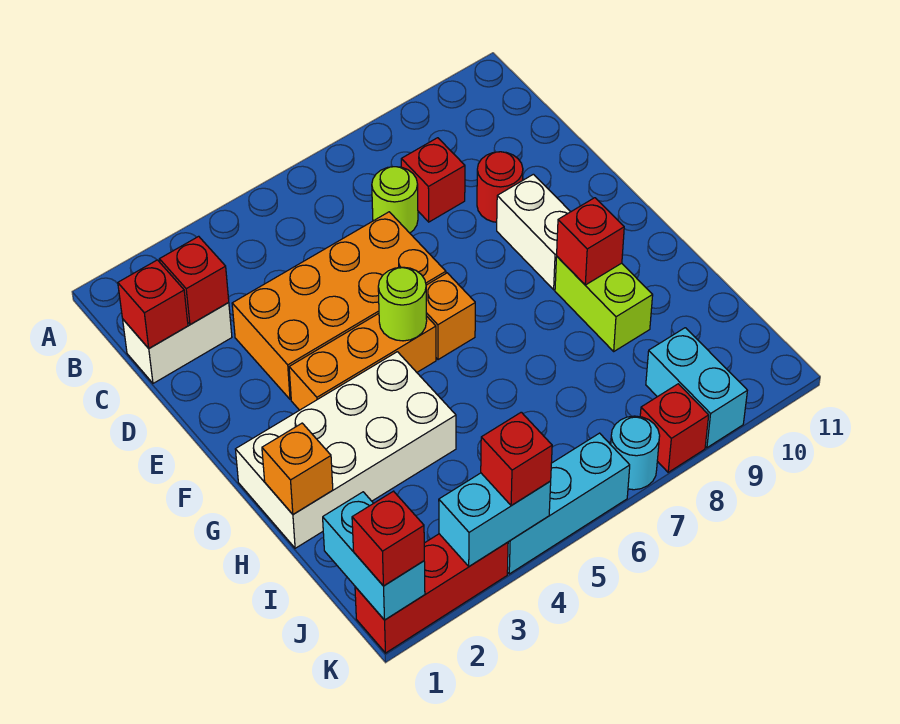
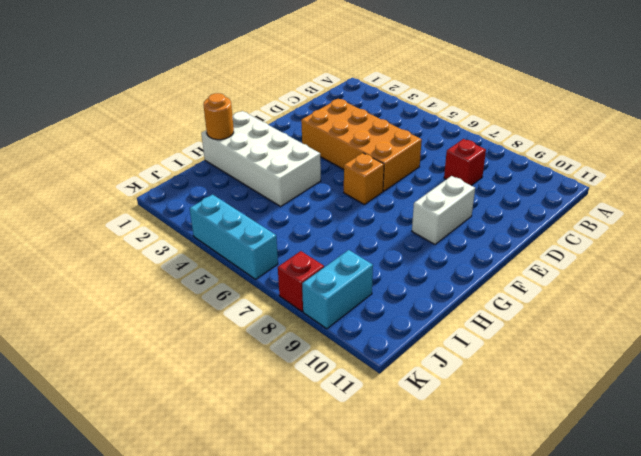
orange round brick H1 level 2 -> orange brick H1 level 2
none -> white brick C1:C2 level 1
none -> lime round brick C7 level 1
none -> red round brick D9 level 1

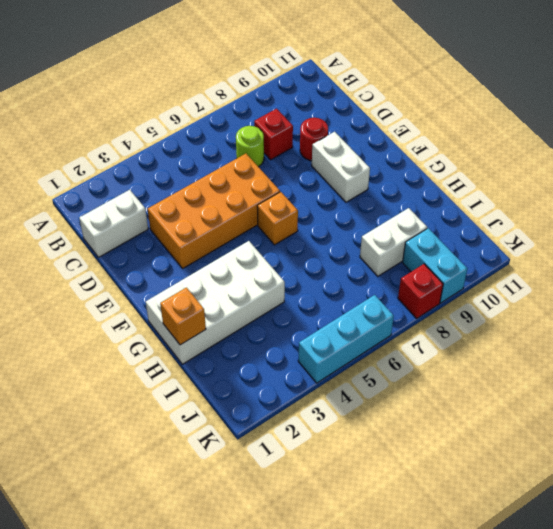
white brick I8:I9 level 1 -> none
none -> orange brick F3:F5 level 1
none -> lime brick G9:H9 level 1
none -> red brick K1:K3 level 1

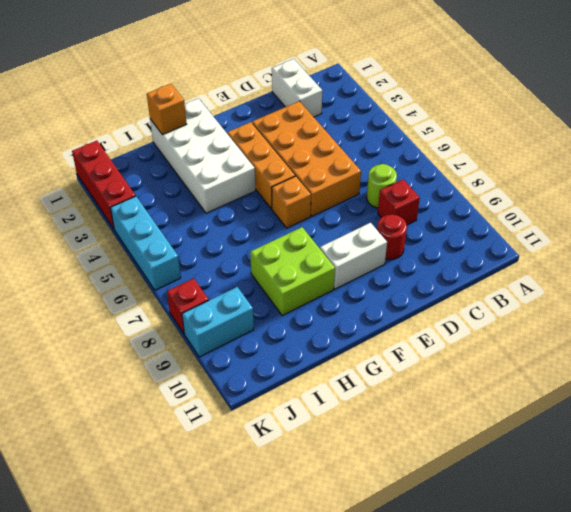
lime brick G8:H9 level 1 -> lime brick G9:H9 level 1
none -> cyan round brick K7 level 1
none -> red brick C1 level 2
none -> red brick C2 level 2

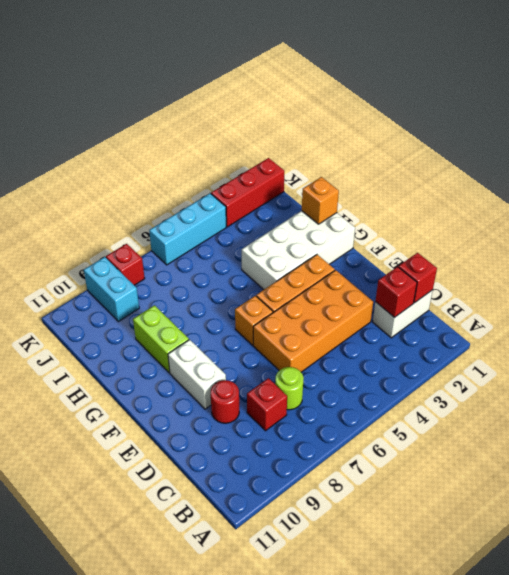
none -> cyan round brick K7 level 1
none -> lime round brick F5 level 2
none -> red brick G9 level 2

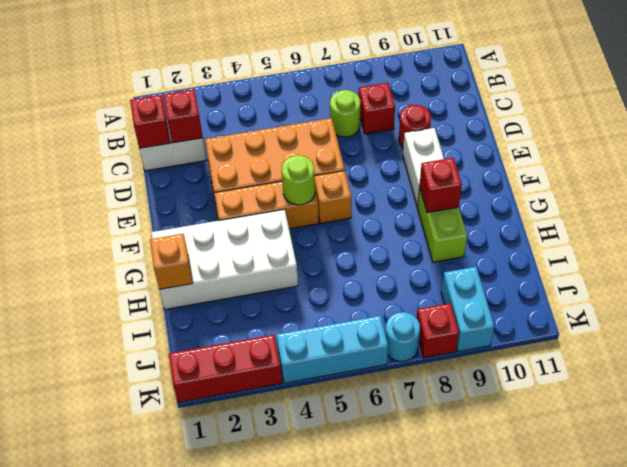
none -> cyan brick J1:K1 level 2
none -> cyan brick K3:K4 level 2
none -> red brick K1 level 3

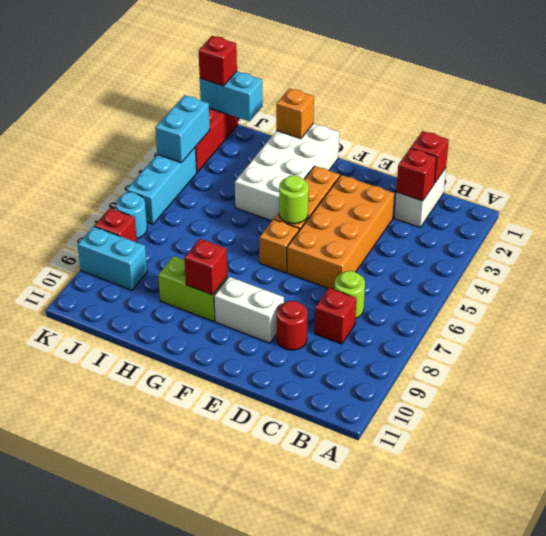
none -> red brick K4 level 3

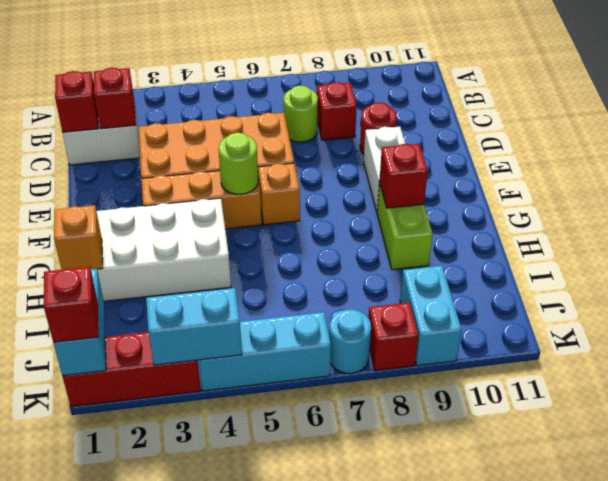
none -> red brick K4 level 3

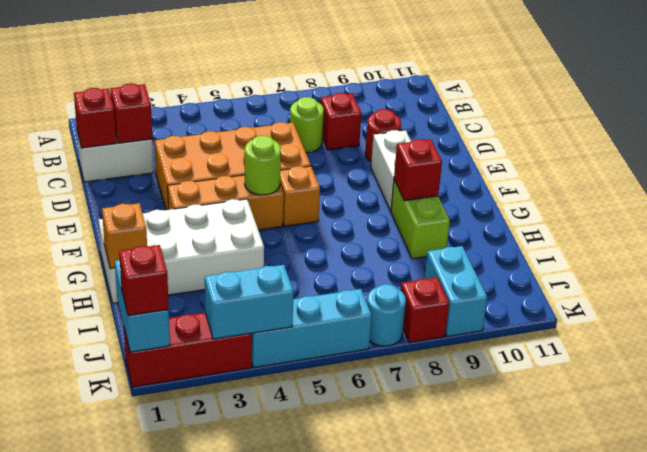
none -> red brick K4 level 3

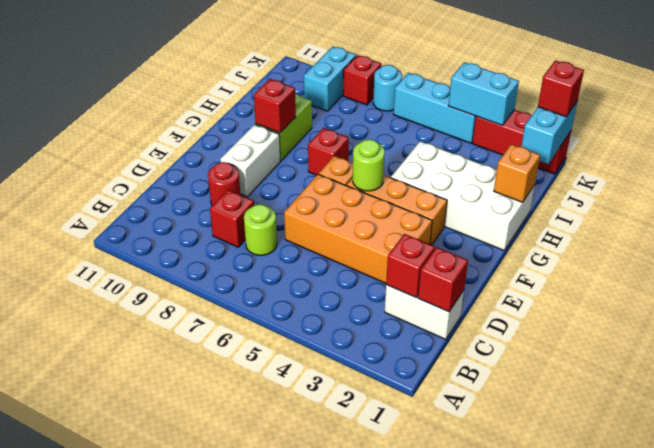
red brick G7 level 1 -> red brick K4 level 3

